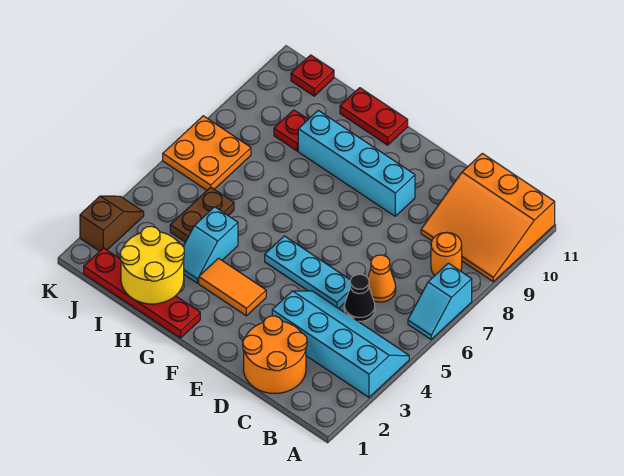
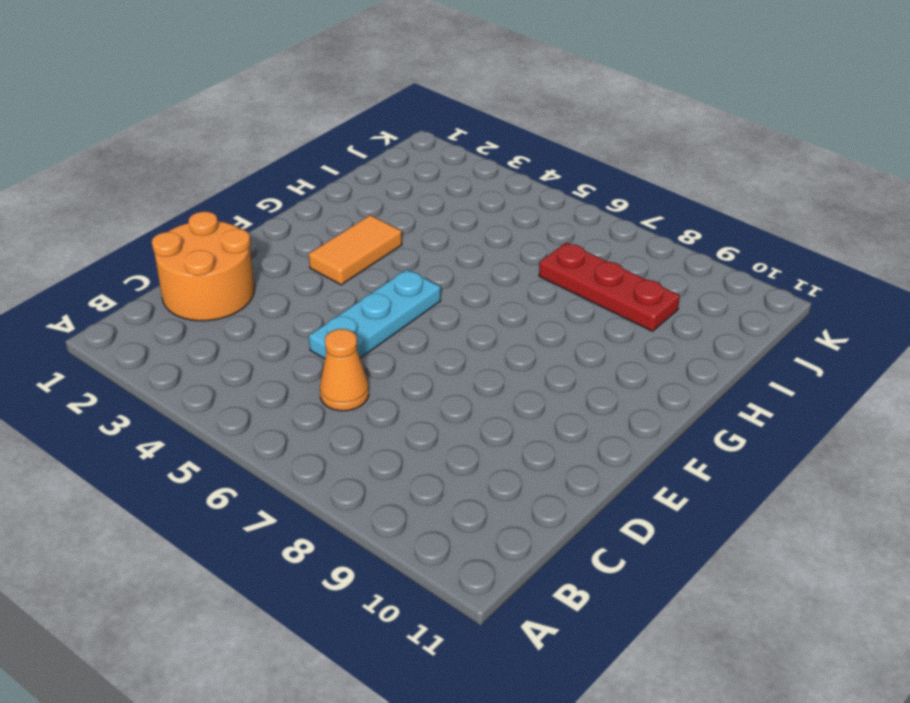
red plate I7:I9 level 1 -> red plate I9 level 1
none -> cyan slope A3:D4 level 1 top 3
none -> cyan slope A6:A7 level 1 top 7
none -> orange slope A9:C11 level 1 top 11

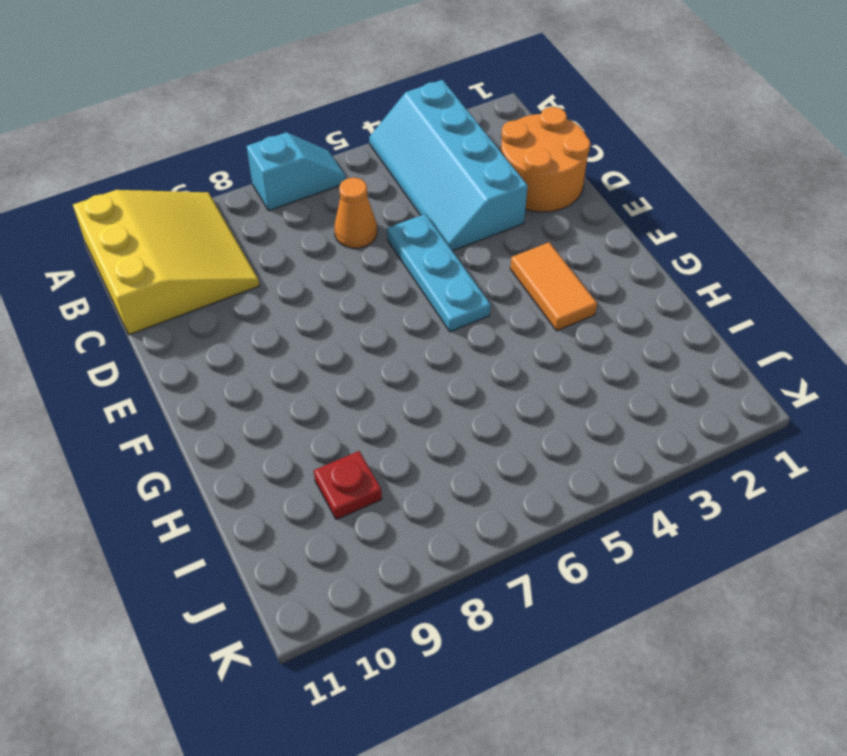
yellow slope A9:C11 level 1 top 11 -> orange slope A9:C11 level 1 top 11
none -> orange round brick B8 level 1
none -> black cone C5 level 1
none -> cyan brick E9:H9 level 1

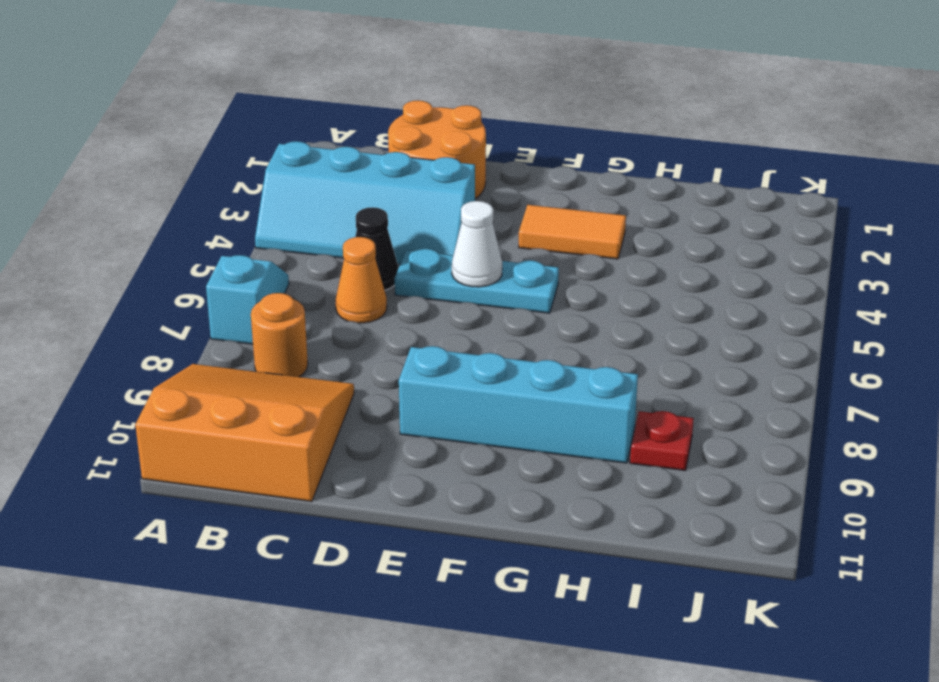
white cone E5 level 2 -> none
none -> red plate G1:J1 level 1
none -> red plate G11:H11 level 1
none -> cyan slope H3:H4 level 1 top 4

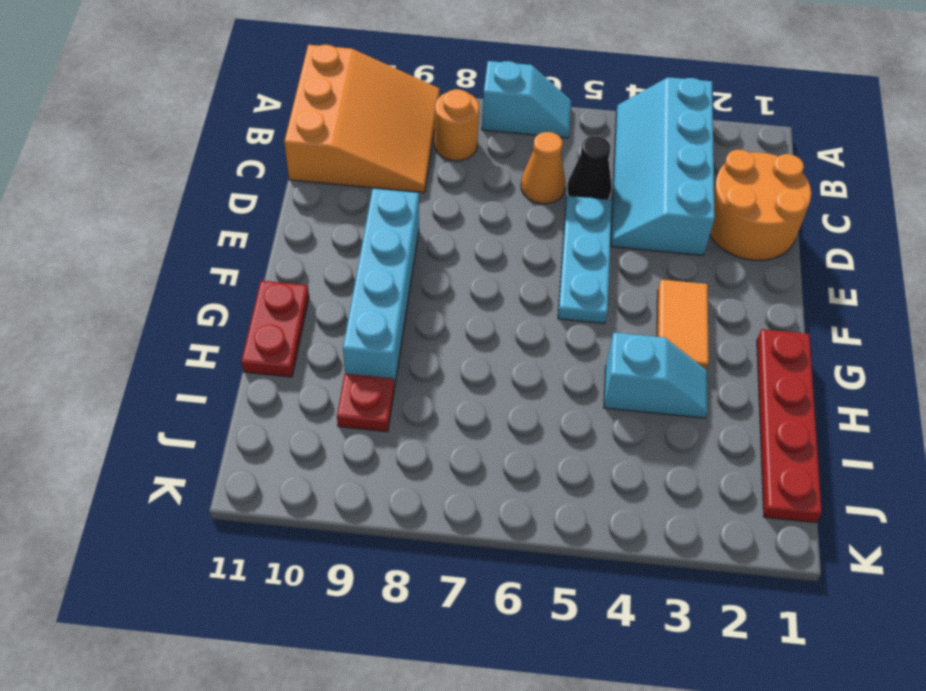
none -> brown plate I4:I5 level 1
none -> orange plate J6:K7 level 1
none -> red plate J11 level 1

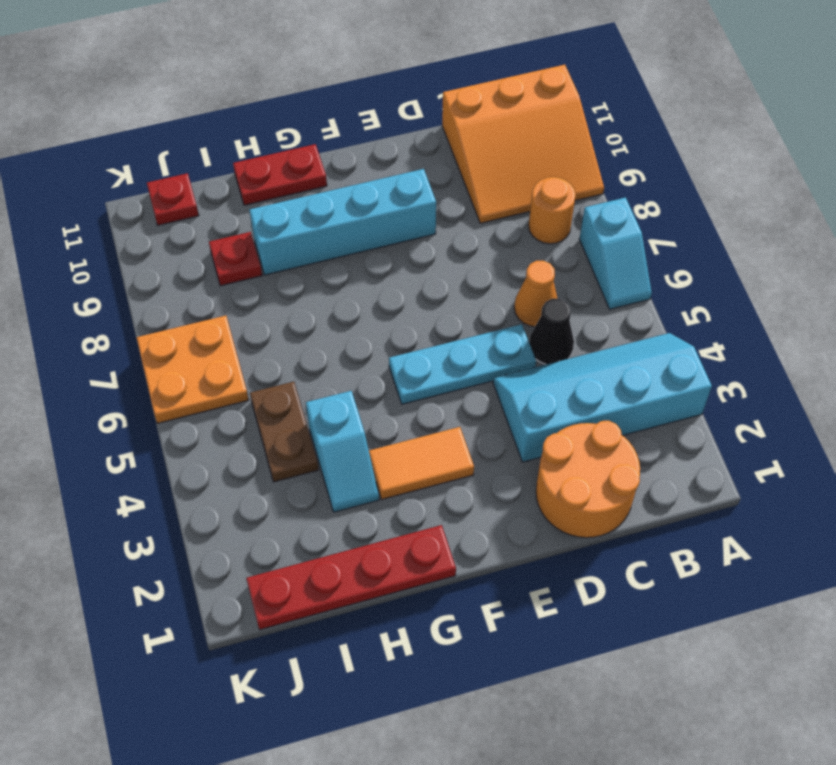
none -> brown slope K2:K3 level 1 top 2
none -> yellow round brick H1:I2 level 2

